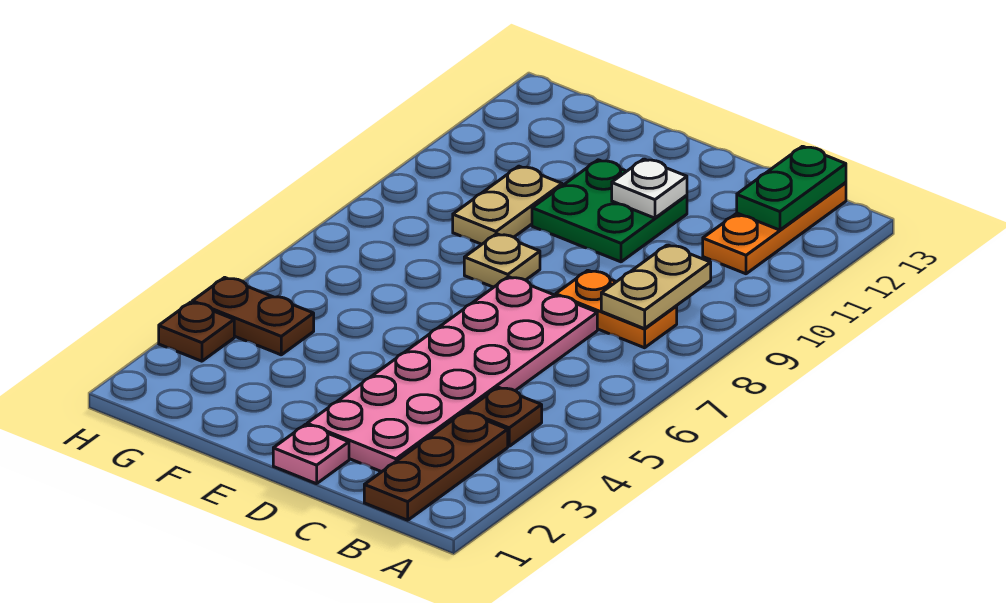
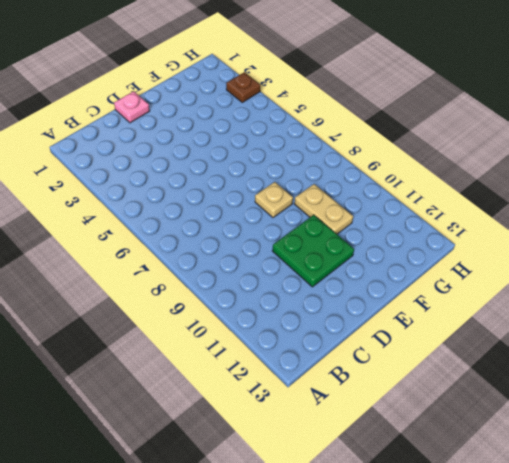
none -> brown plate B1:B3 level 1
none -> brown plate B4 level 1
none -> orange plate B8:C8 level 1

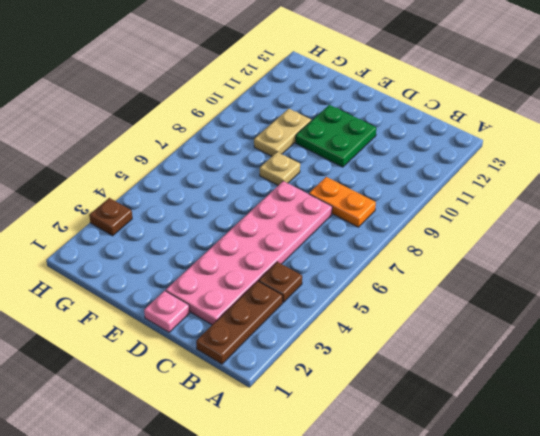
none -> orange plate B11:B13 level 1
none -> brown plate G4:H4 level 1
none -> tan plate B8:B9 level 2

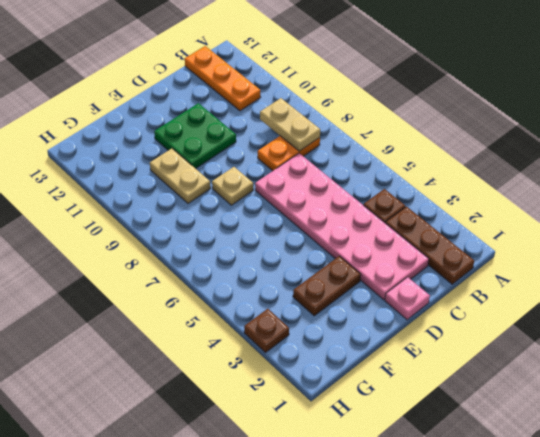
brown plate E3:F3 level 1 -> brown plate G4:H4 level 1
none -> green plate B12:B13 level 2
none -> white plate D11 level 2

